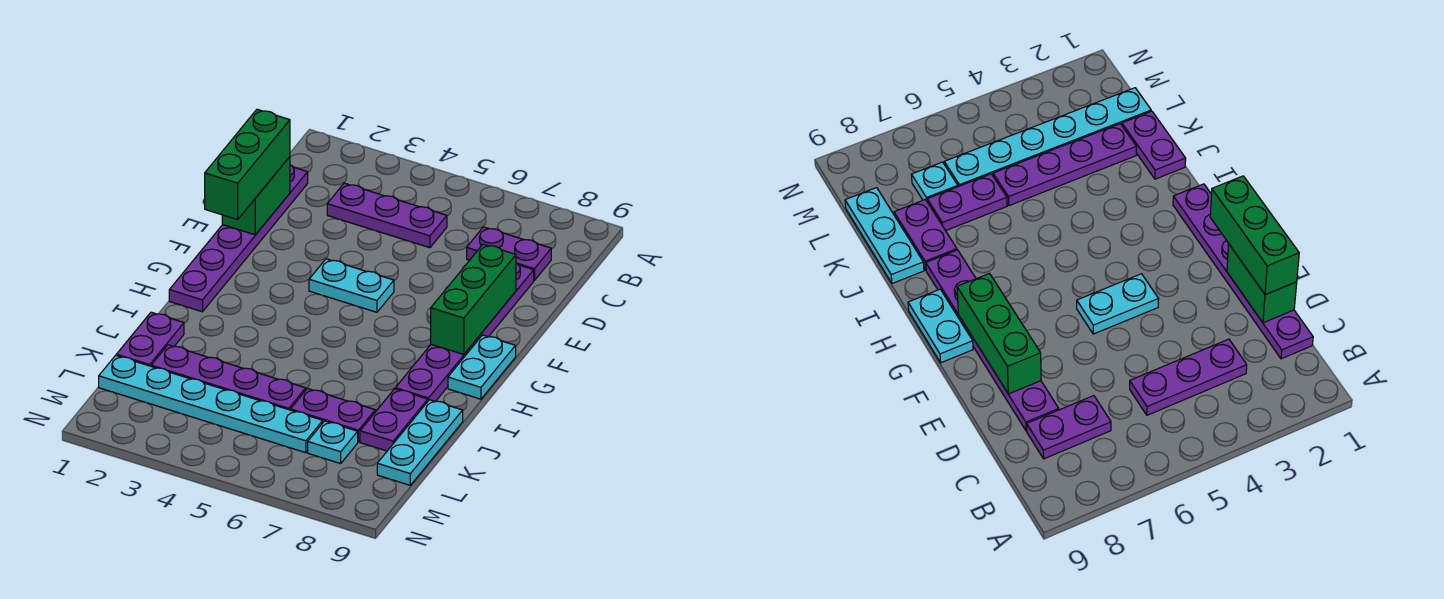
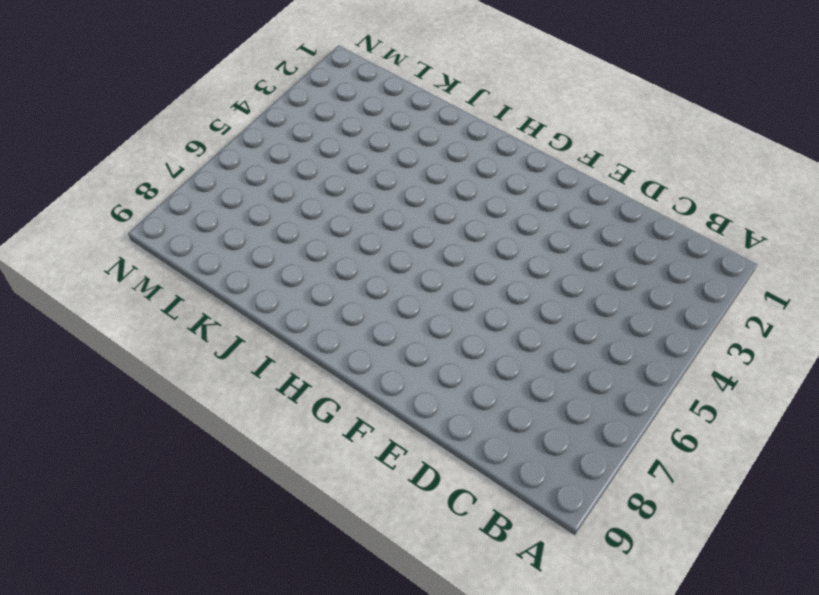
none -> purple plate C1:H1 level 1
none -> purple plate C3:C5 level 1
none -> purple plate C7:C8 level 1

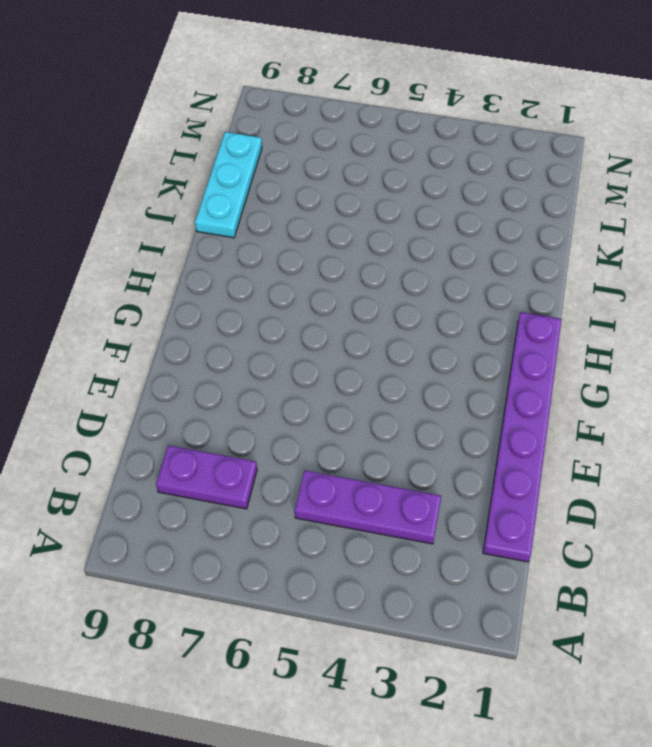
none -> purple plate D8:I8 level 1
none -> cyan plate F4:F5 level 1
none -> cyan plate G9:H9 level 1

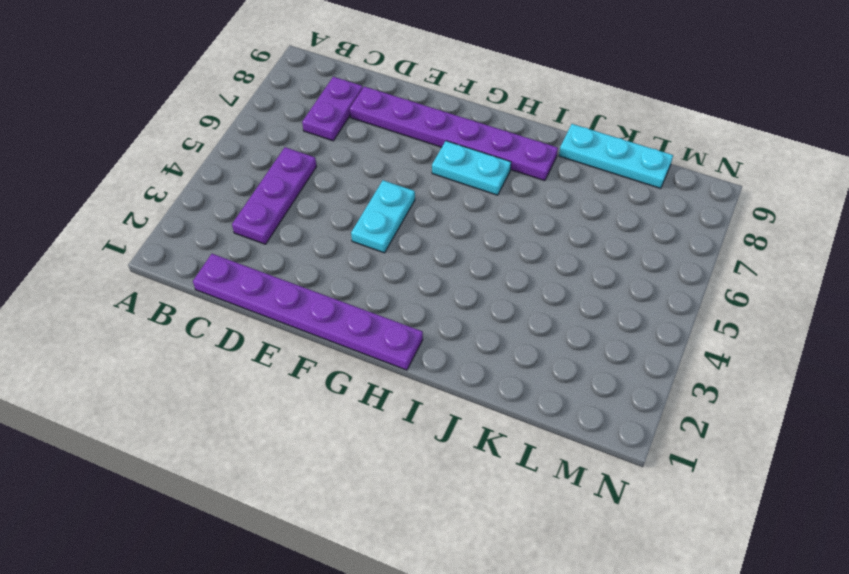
cyan plate G7:H7 level 1 -> cyan plate G9:H9 level 1
none -> purple plate J1:K1 level 1
none -> purple plate J8:K8 level 1
none -> purple plate K2:K5 level 1

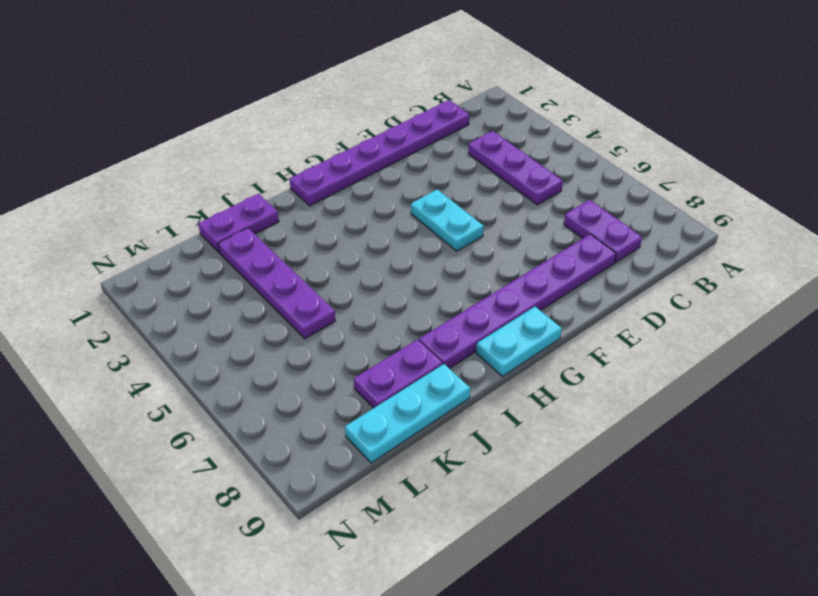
none -> purple plate K6:K7 level 1
none -> cyan plate L1:L6 level 1
none -> cyan plate L7 level 1

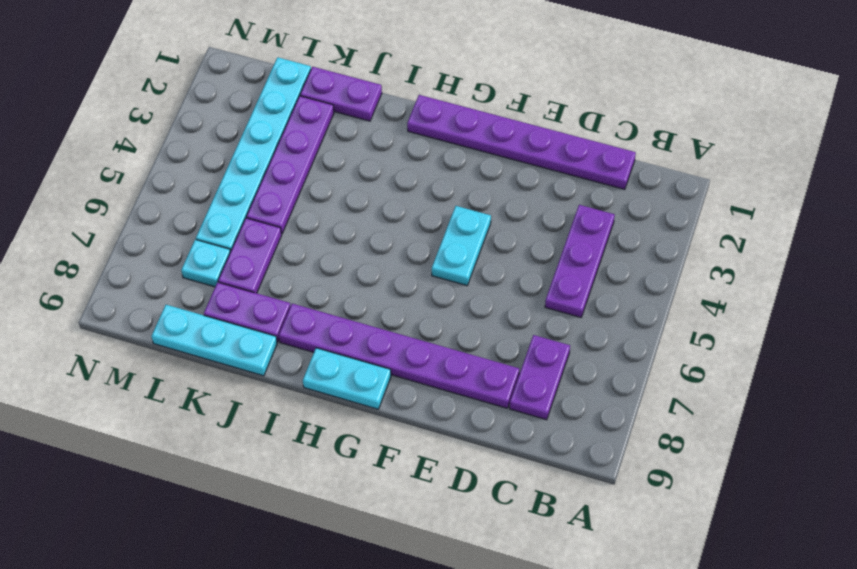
none -> green brick D1:E1 level 2
none -> green brick E8:G8 level 2
none -> green brick D1:F1 level 3

